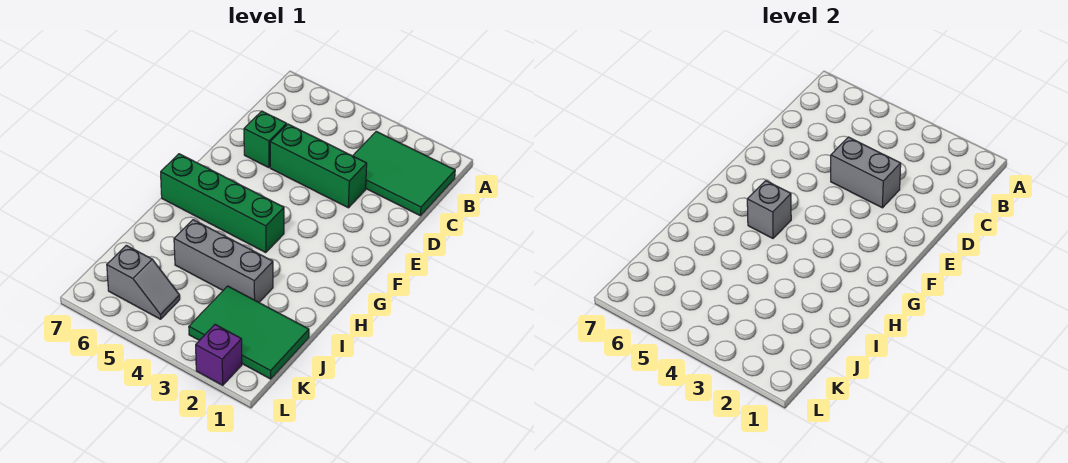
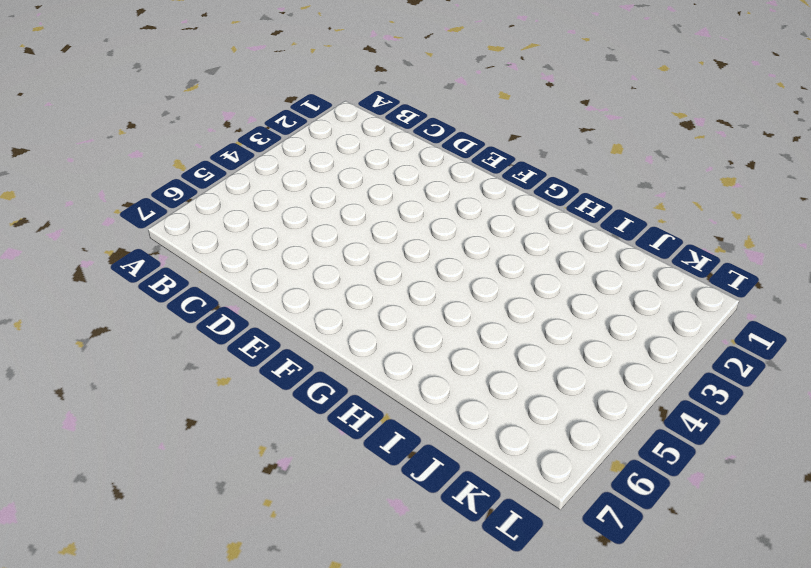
none -> green tile B1:C3 level 1
none -> green brick D3:D5 level 1

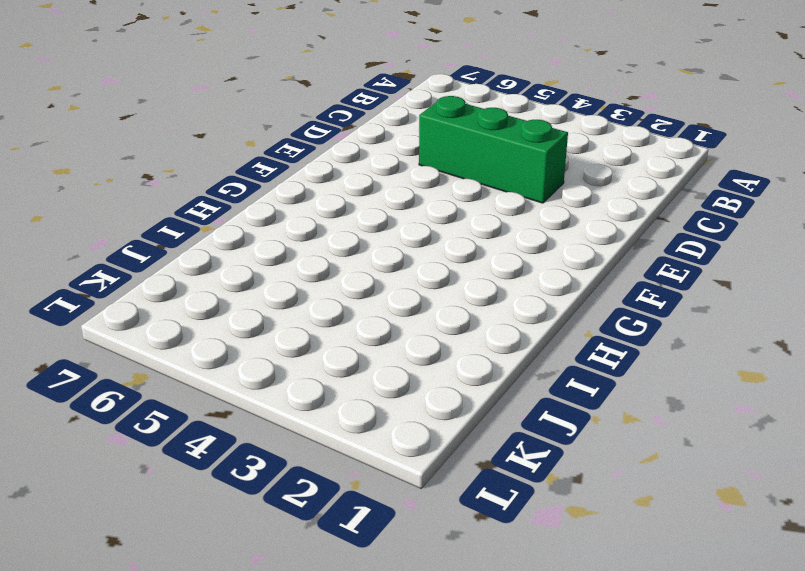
none -> green tile B1:C3 level 1
none -> green brick D6 level 1

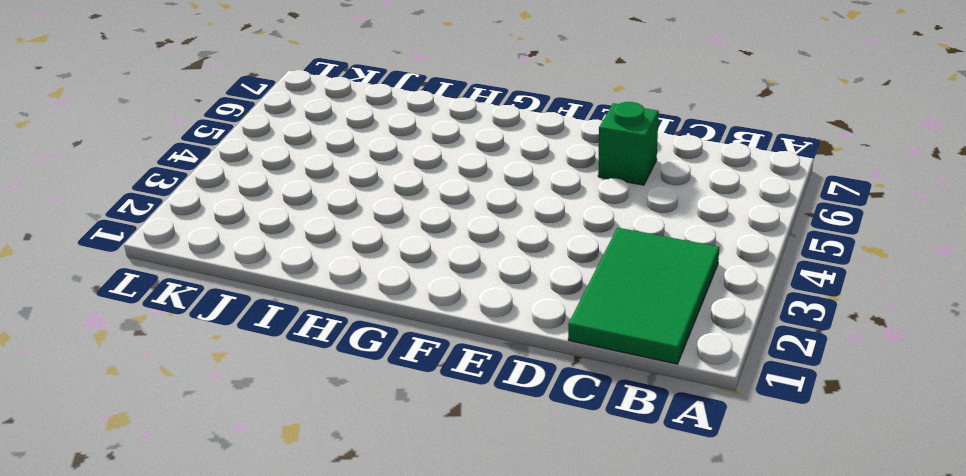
none -> green brick D3:D5 level 1
none -> green brick G4:G7 level 1

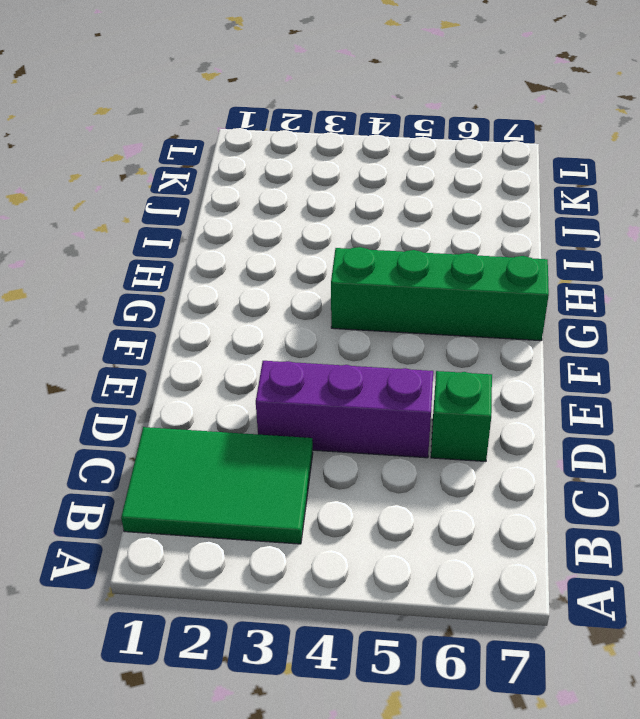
purple brick D3:D5 level 1 -> green brick D3:D5 level 1
none -> grey brick I3:I5 level 1
none -> green tile J1:K3 level 1

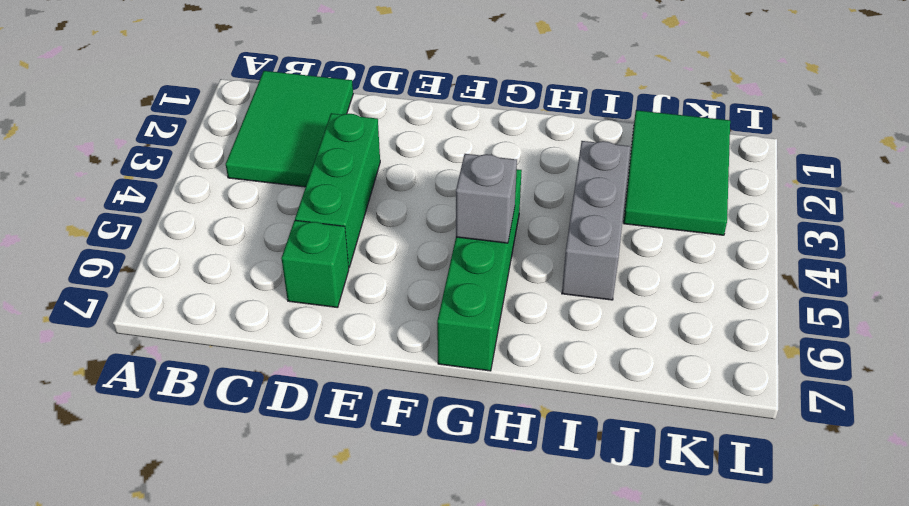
none -> grey slope K5:K6 level 1 top 6
none -> purple brick L2 level 1

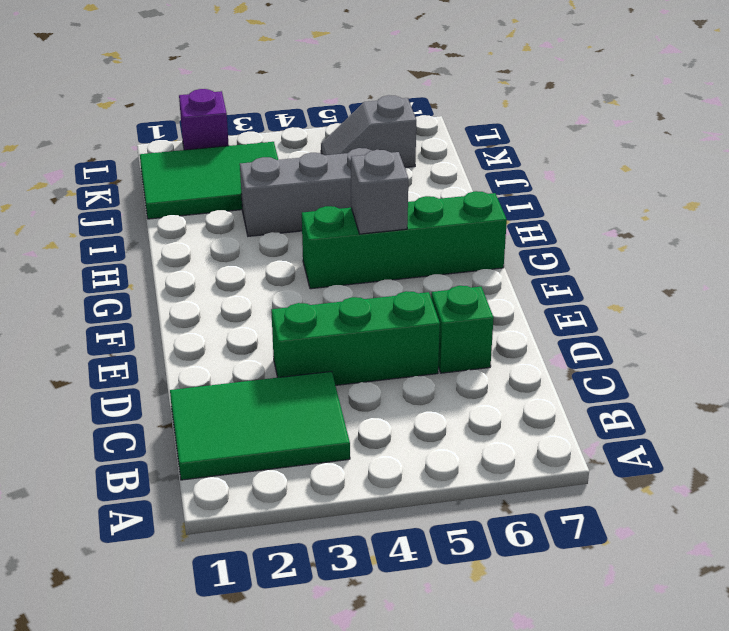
none -> grey brick D3:D4 level 2

